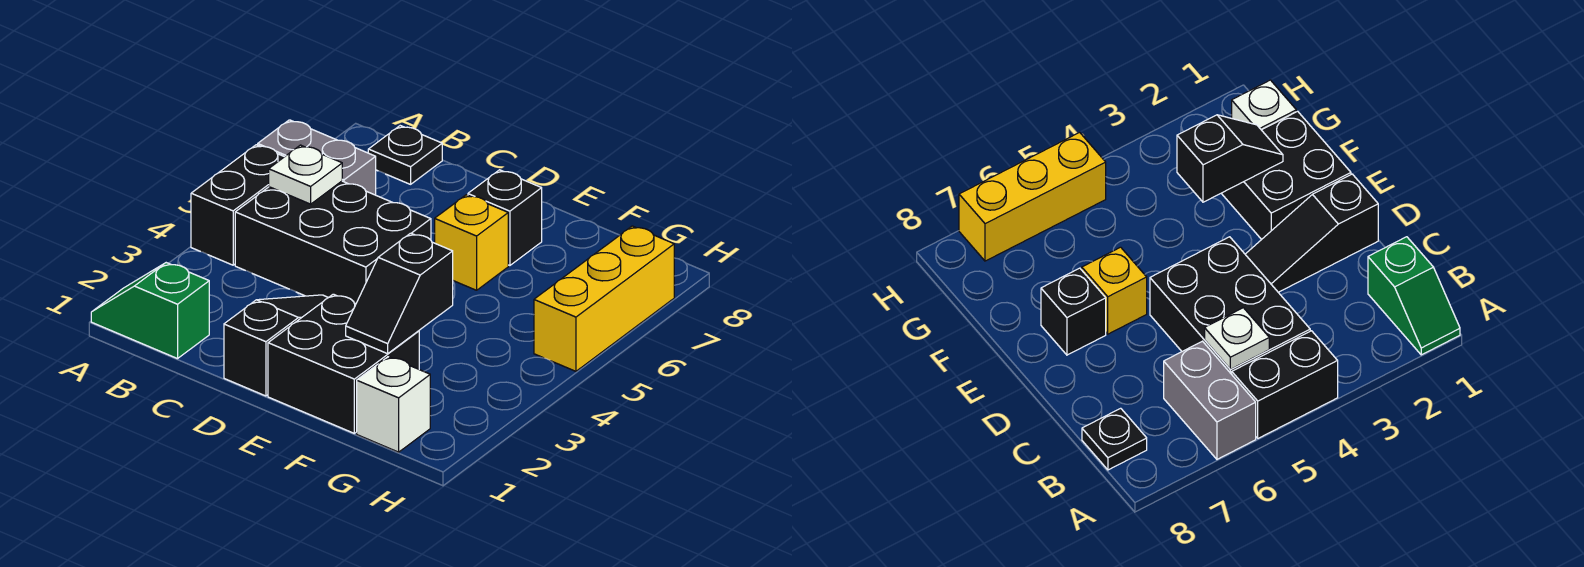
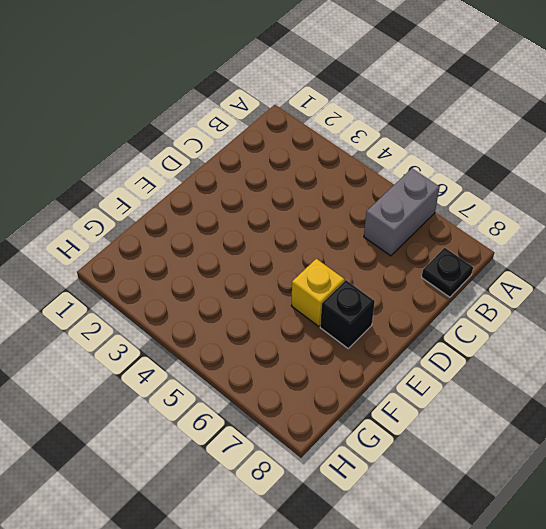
none -> green slope A1:B1 level 1 top B
none -> black brick A4:A5 level 1
none -> black brick B4:D5 level 1

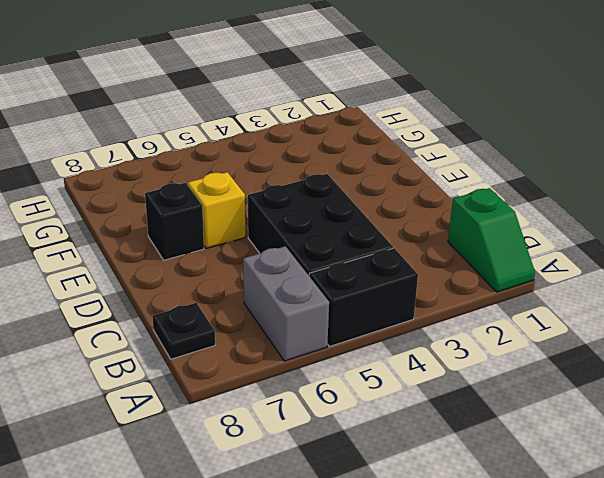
none -> black slope D1:D3 level 1 top 1
none -> black brick E1:F2 level 1
none -> white brick G1 level 1

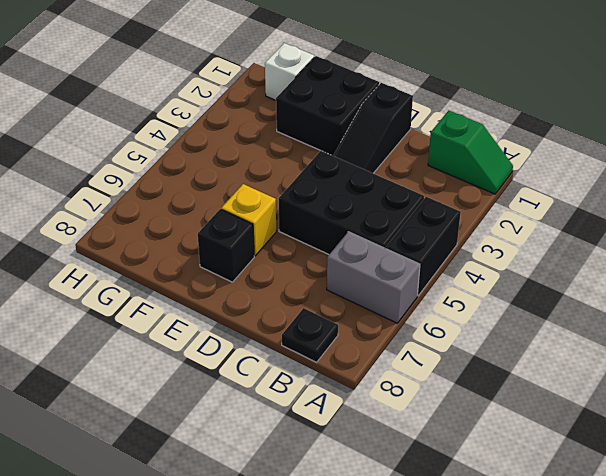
none -> yellow brick H5:H7 level 1
none -> white plate B5 level 2
none -> black slope F2:F3 level 2 top 3

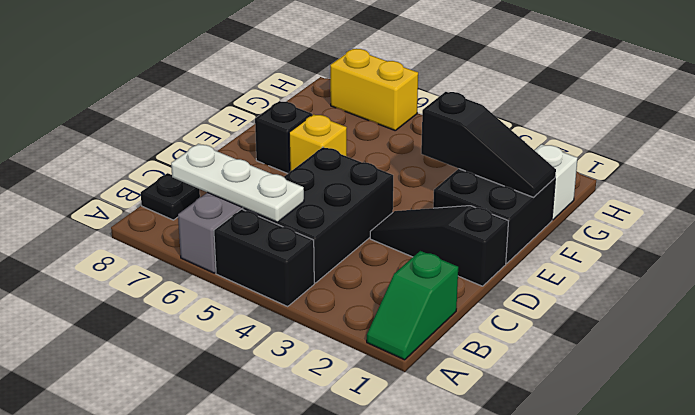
white plate B5:B7 level 2 -> white plate B5 level 2
black slope F1:F3 level 2 top 3 -> black slope F2:F3 level 2 top 3
yellow brick H6:H7 level 1 -> yellow brick H5:H7 level 1

